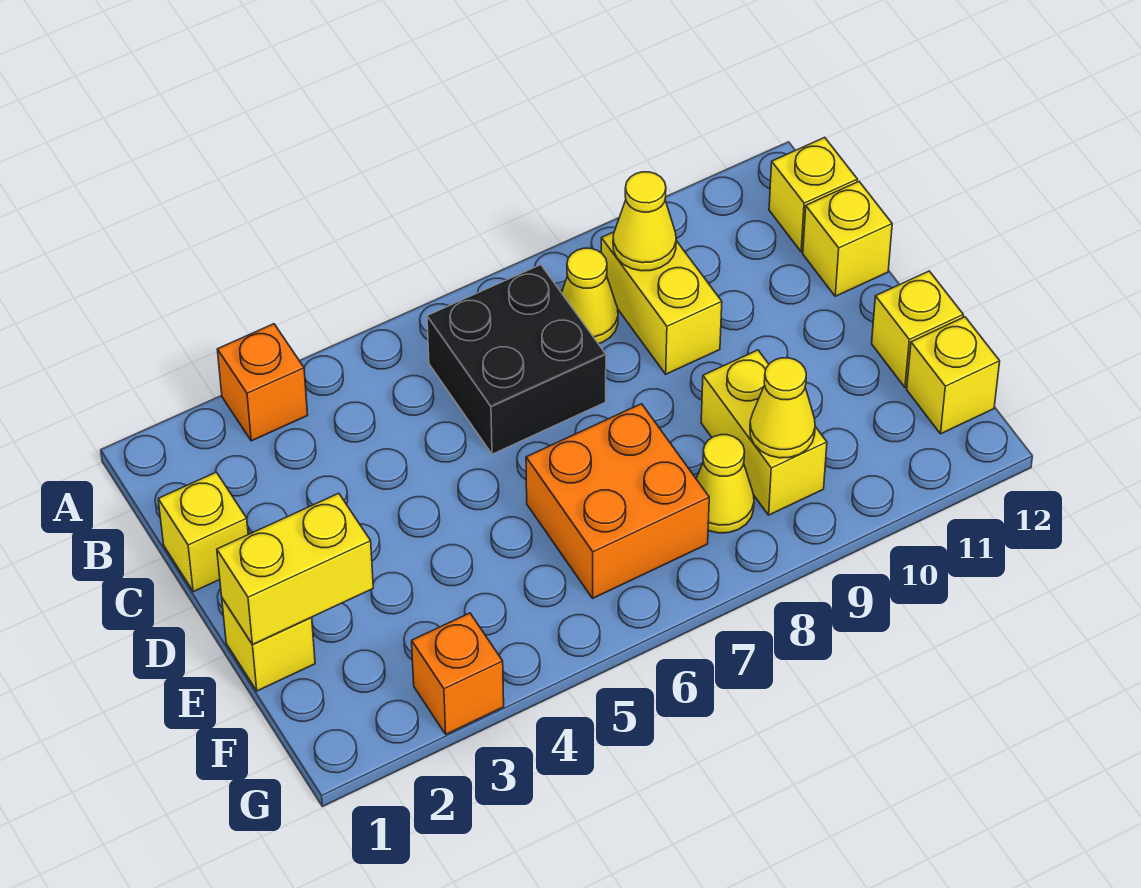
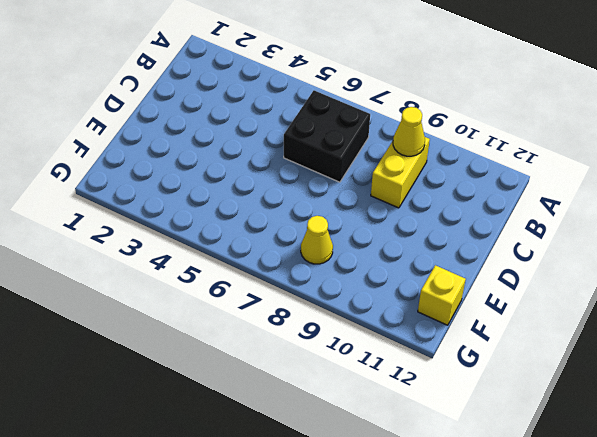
none -> orange brick A3 level 1
none -> yellow cone B8 level 1
none -> yellow brick B12 level 1

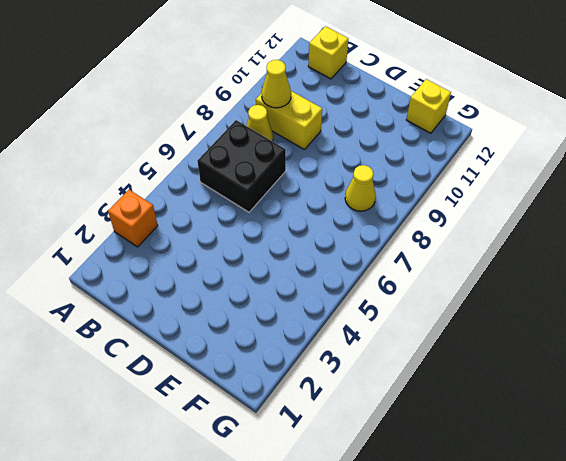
none -> yellow brick C1 level 1
none -> yellow brick C12 level 1
none -> yellow brick E1 level 1

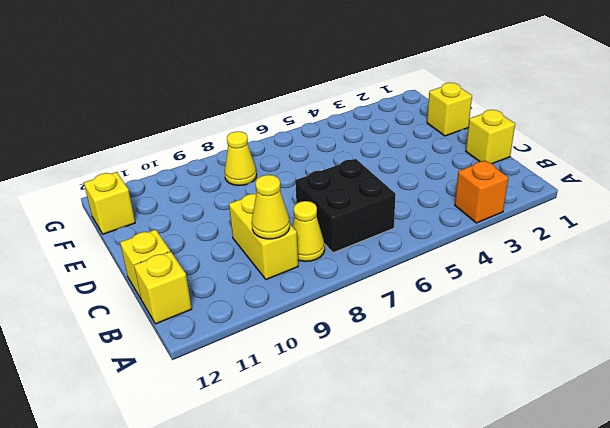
none -> orange brick E6:F7 level 1
none -> yellow brick E9:F9 level 1
none -> yellow brick E12 level 1

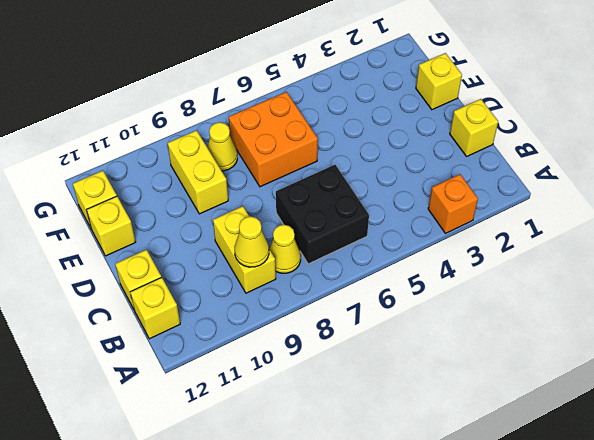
none -> orange brick G3 level 1
none -> yellow brick E1:E2 level 2
none -> yellow cone F9 level 2

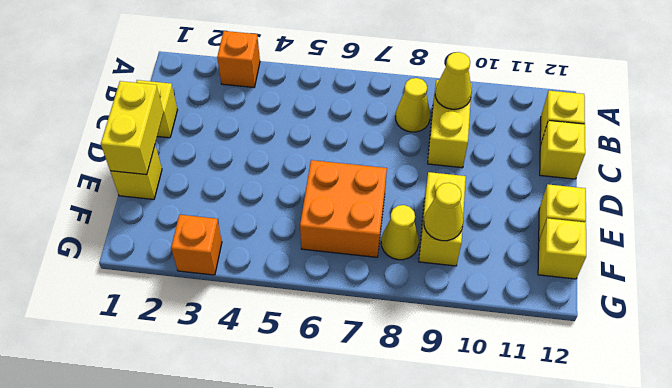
yellow brick D1:E1 level 2 -> yellow brick E1:E2 level 2
none -> black brick B6:C7 level 1

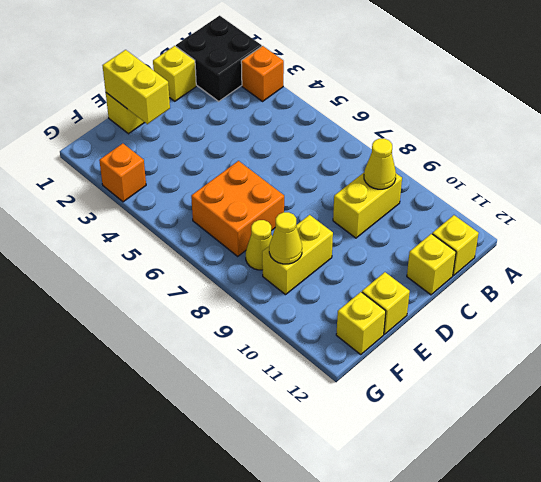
black brick A1:B2 level 1 -> black brick B6:C7 level 1
none -> yellow cone B8 level 1

